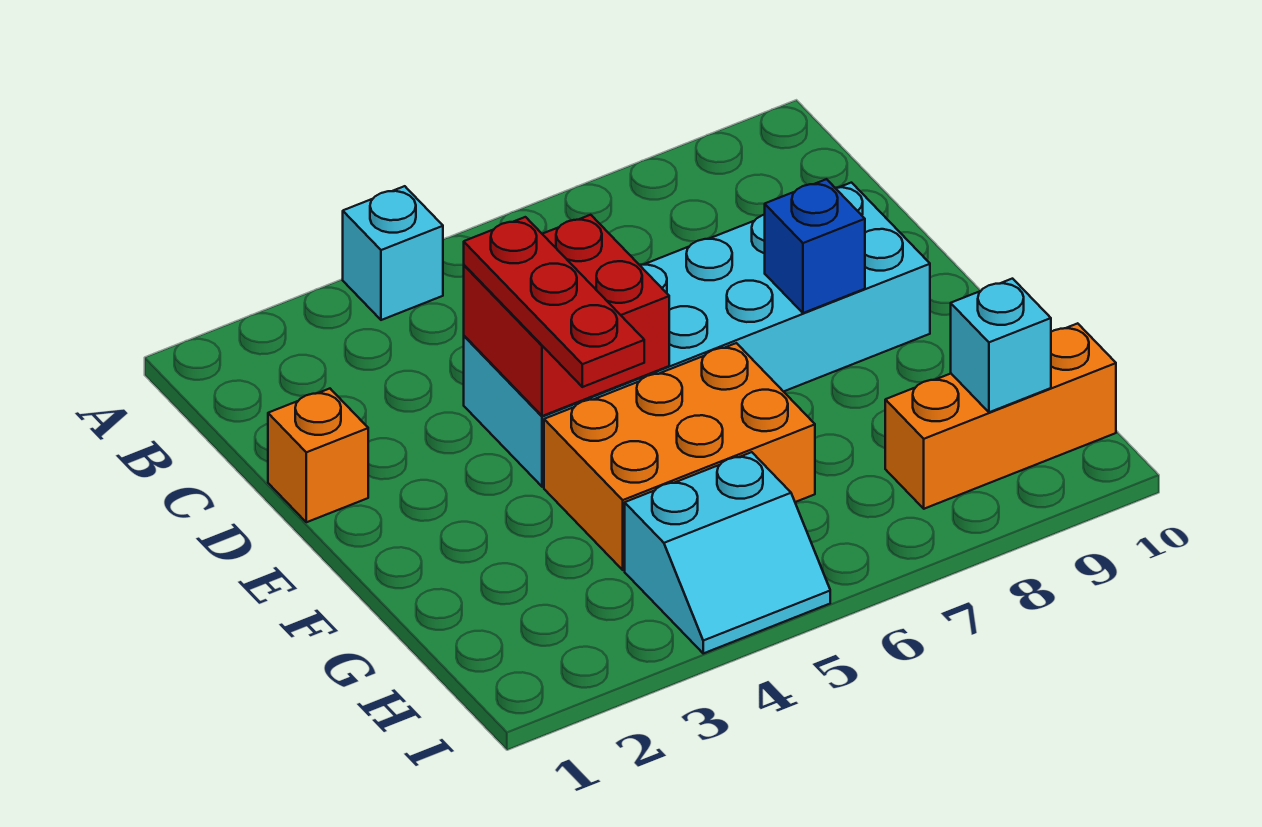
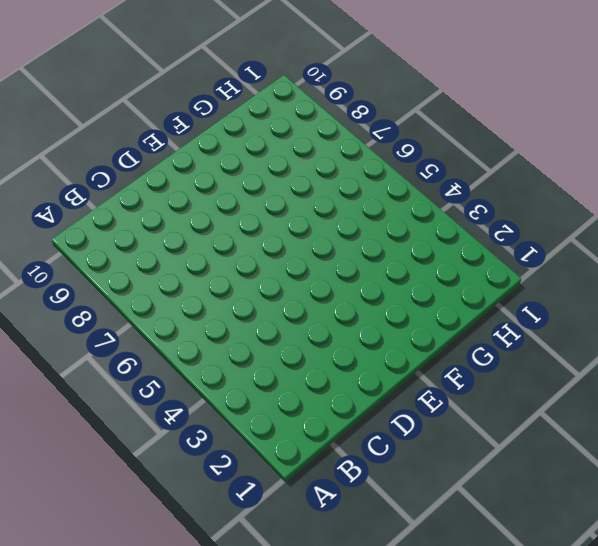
none -> cyan brick A4 level 1
none -> orange brick D1 level 1

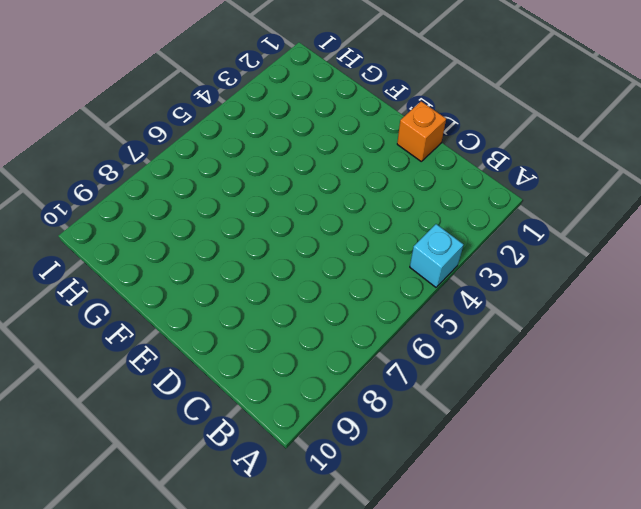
none -> cyan brick D4:E9 level 1
none -> orange brick F4:G6 level 1

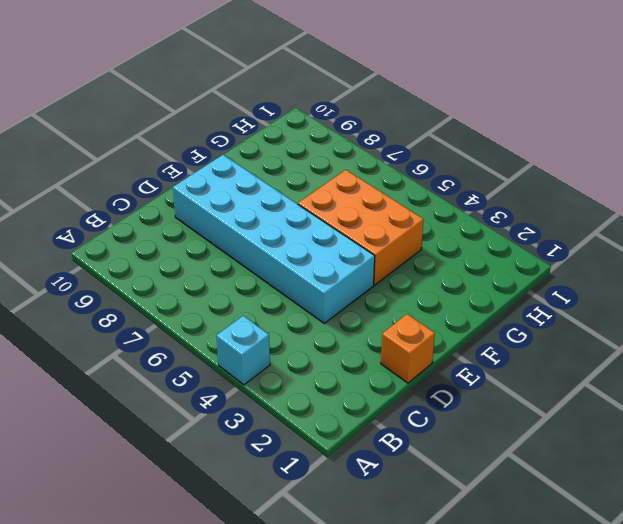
none -> cyan slope H4:I5 level 1 top H
none -> orange brick H8:H10 level 1

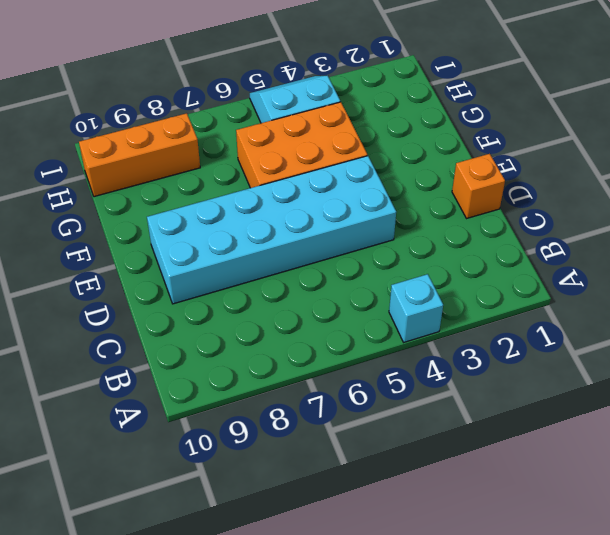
none -> red brick D4:E5 level 2
none -> blue brick E8 level 2

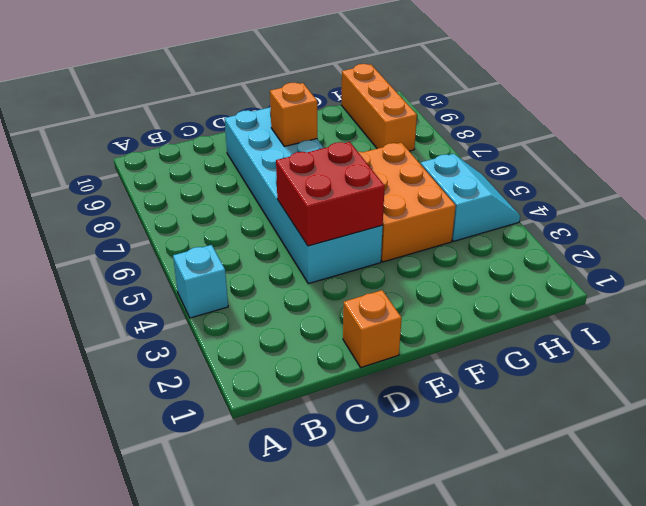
orange brick E8 level 2 -> blue brick E8 level 2
none -> cyan brick H9 level 2
none -> red plate D4:F4 level 3

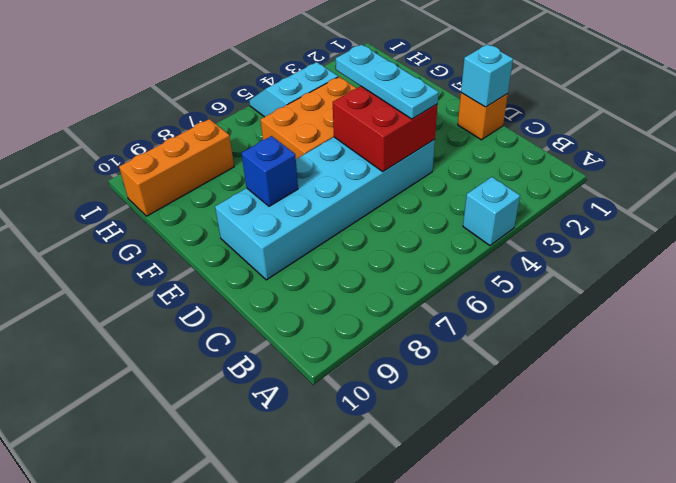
cyan brick D1 level 2 -> cyan brick H9 level 2
cyan plate D4:F4 level 3 -> red plate D4:F4 level 3

